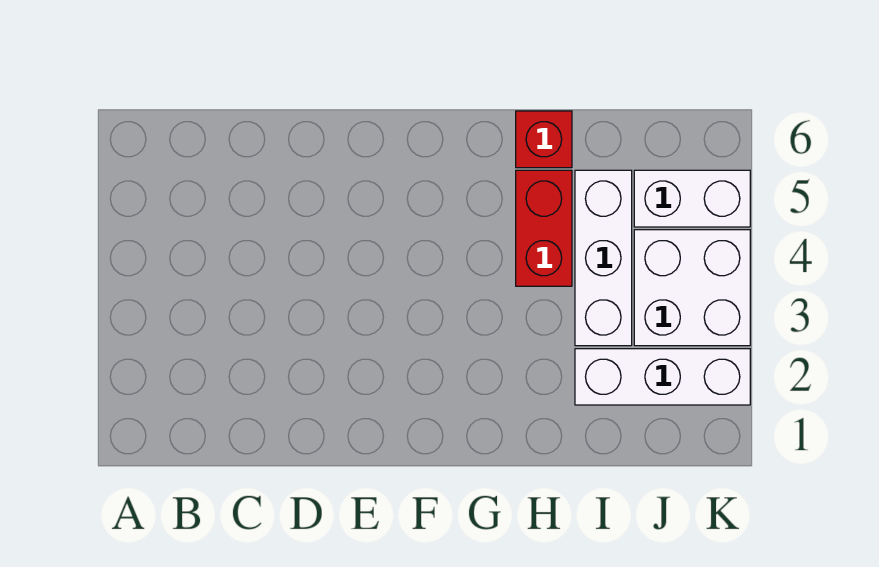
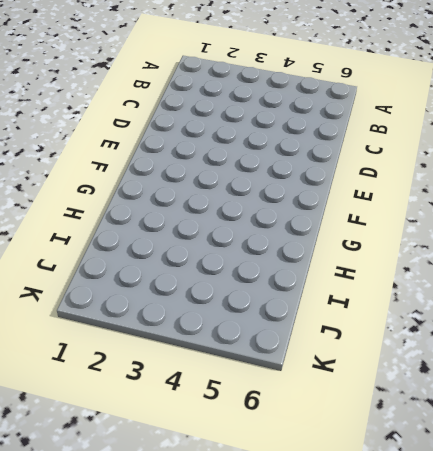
none -> red brick H4:H5 level 1
none -> red brick H6 level 1

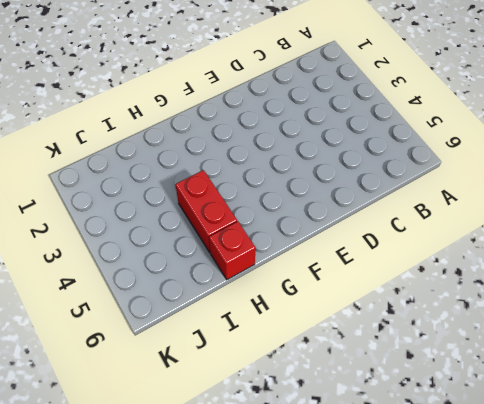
none -> white brick I2:K2 level 1
none -> white brick I3:I5 level 1

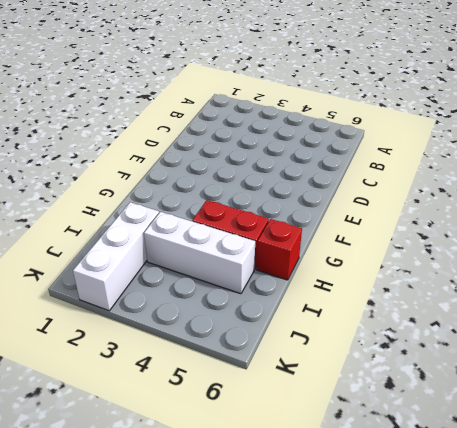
none -> white brick J3:K4 level 1
none -> white brick J5:K5 level 1

